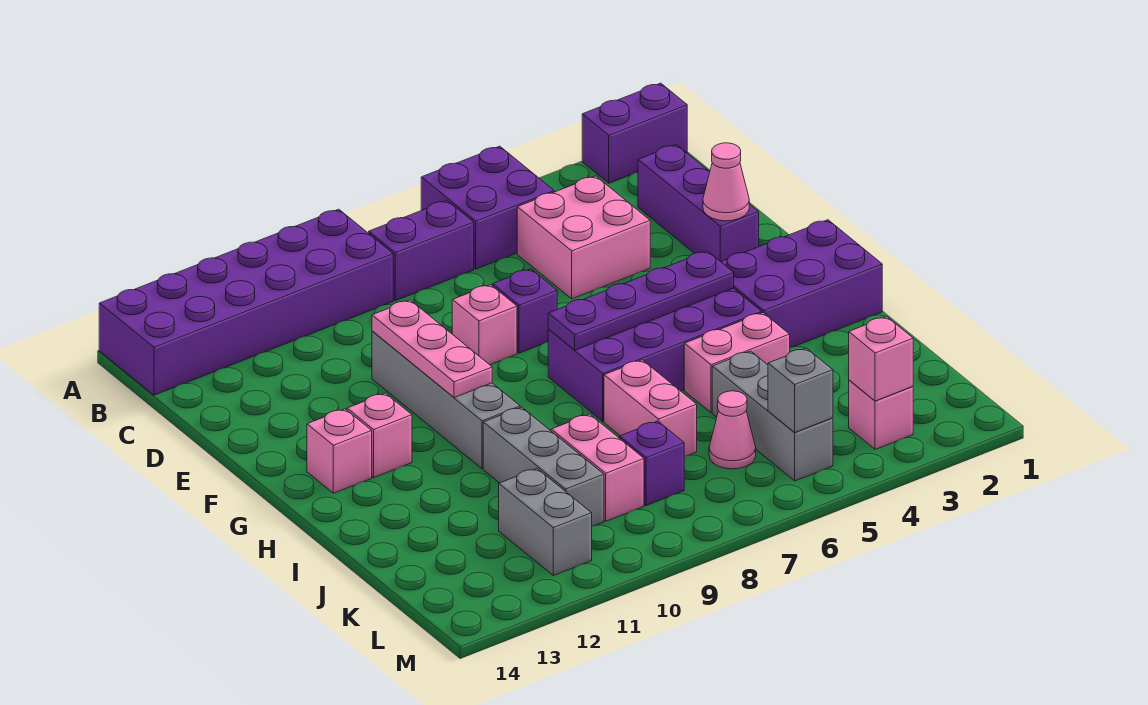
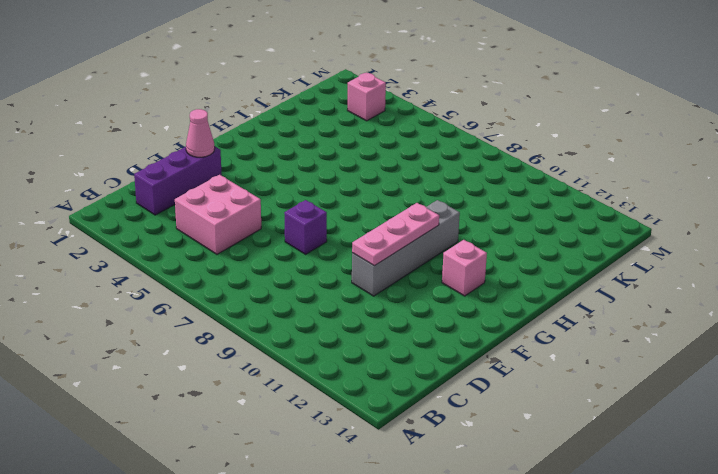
none -> purple brick A1:A2 level 1
none -> purple brick A5:B6 level 1
none -> purple brick A9:B14 level 1

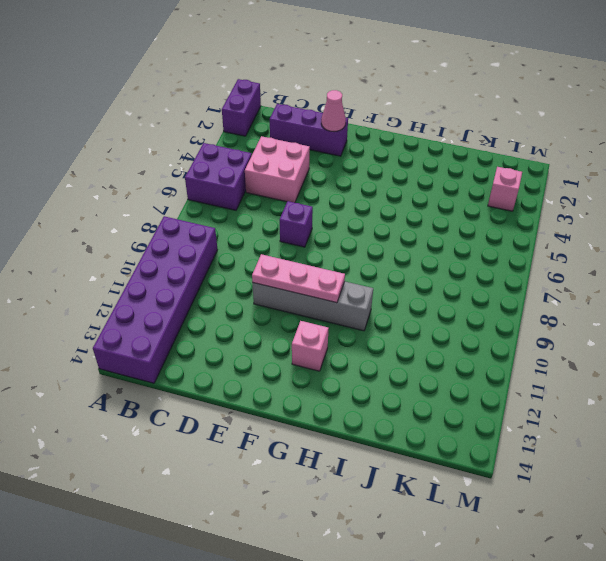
none -> purple brick B7:B8 level 1
none -> pink brick E8 level 1
none -> purple brick G1:H3 level 1

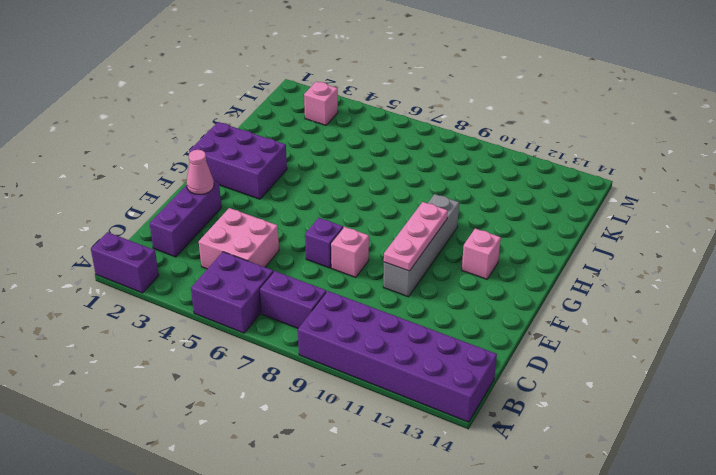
none -> purple brick G4:H7 level 1
none -> pink brick G13 level 1
none -> pink brick I4:I5 level 1

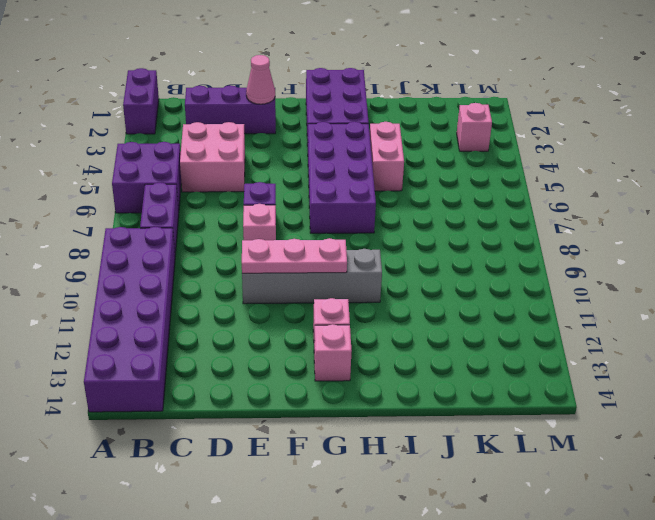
none -> pink brick I7:J7 level 1
none -> grey brick I10:K10 level 1
none -> grey brick J5:L5 level 1

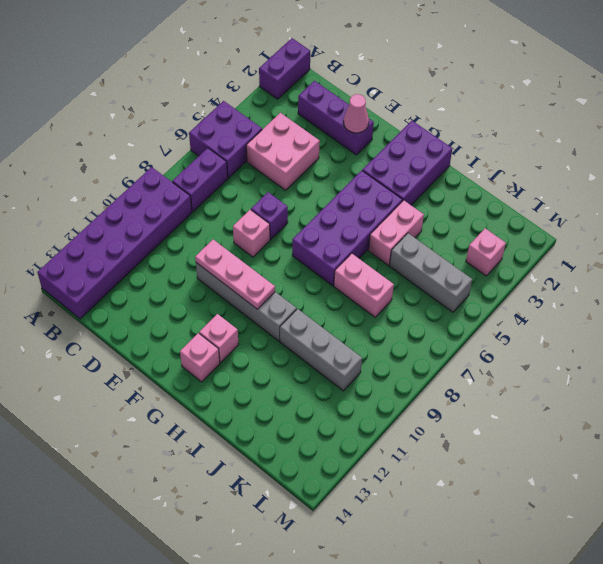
none -> pink brick J9:K9 level 1
none -> pink cone K6 level 1
none -> purple brick K8 level 1

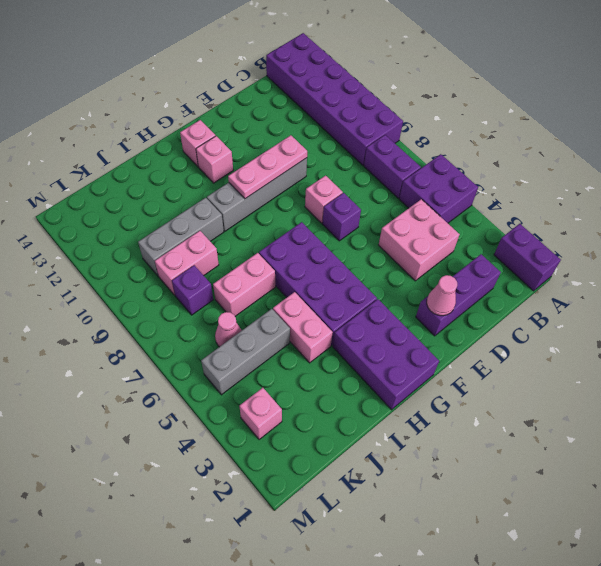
none -> grey brick K11:L11 level 1
none -> purple plate G4:G7 level 2
none -> pink brick L3 level 2

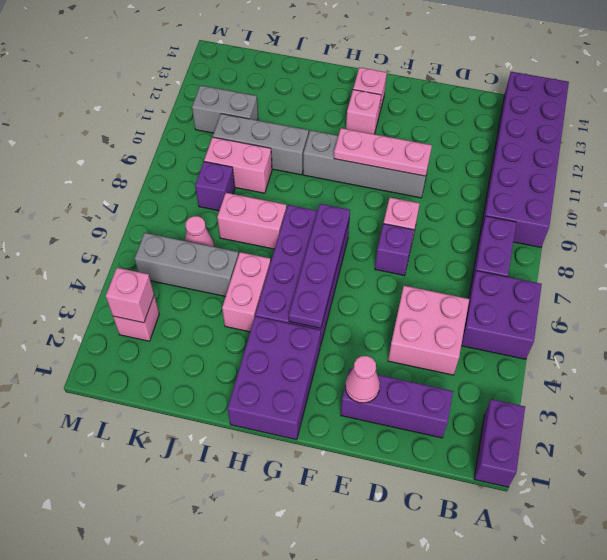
none -> grey brick L5 level 2

